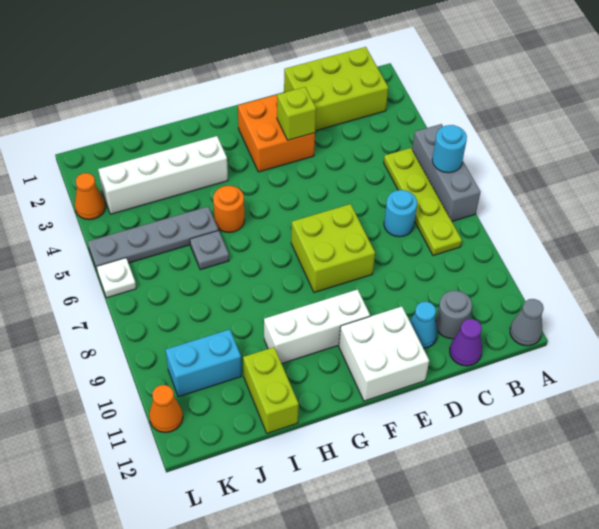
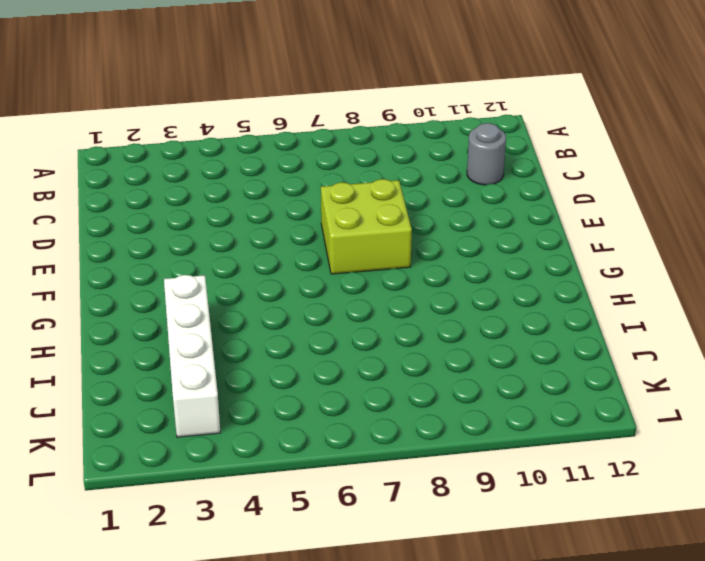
none -> grey brick A5:A7 level 1
none -> grey cone A12 level 1
none -> lime brick B1:D2 level 1

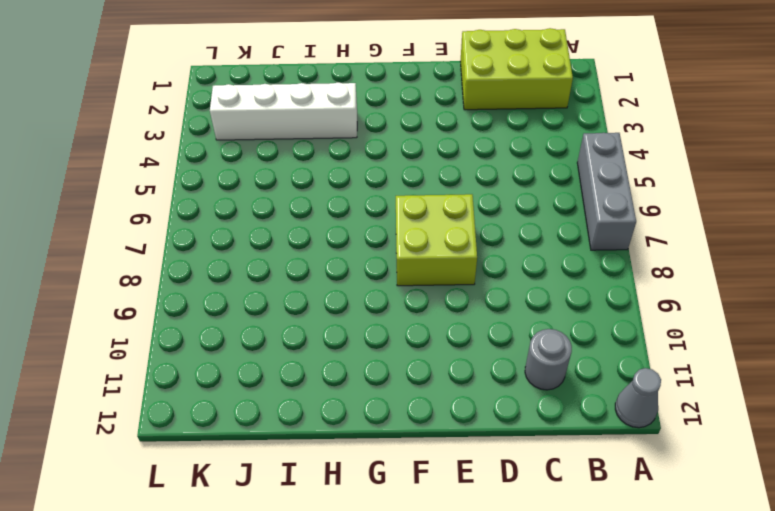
none -> lime plate B5:B8 level 1
none -> cyan round brick C7 level 1
none -> purple cone C12 level 1

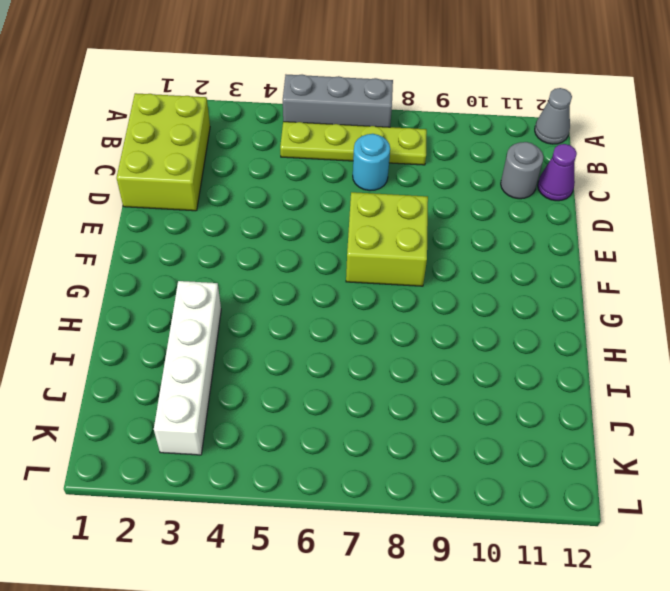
none -> cyan cone D11 level 1
none -> orange brick E2:F3 level 1
none -> white brick E11:F12 level 1

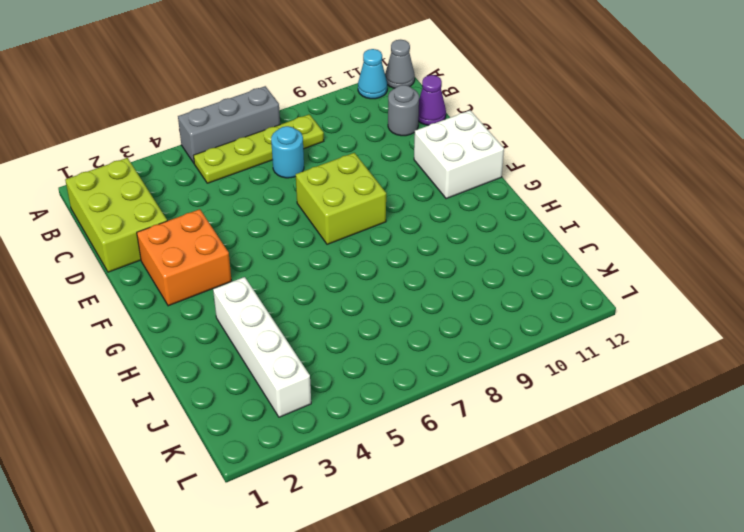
cyan cone A11 level 1 -> cyan cone D11 level 1
none -> white brick F10:H10 level 1
none -> orange round brick H5 level 1
none -> grey plate I5:L5 level 1

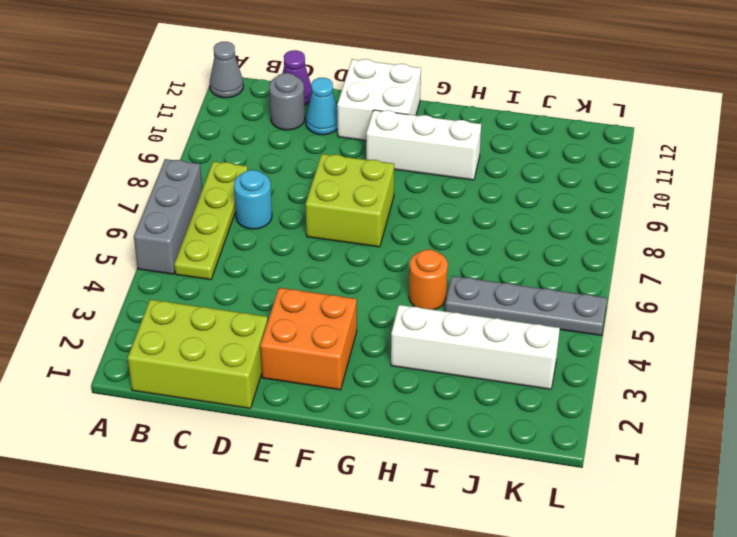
none -> grey plate I6 level 1
none -> lime brick I11:I12 level 1
none -> cyan brick J10:K10 level 1

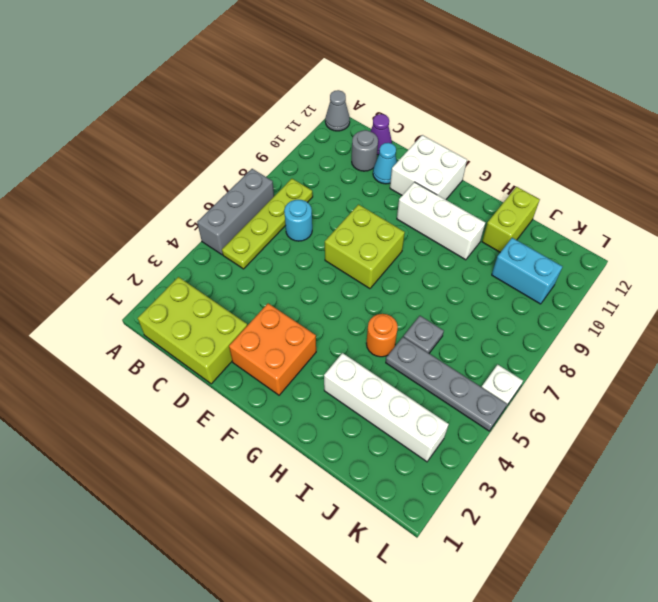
none -> orange cone L3 level 1
none -> orange cone L11 level 1
none -> cyan round brick A6 level 2

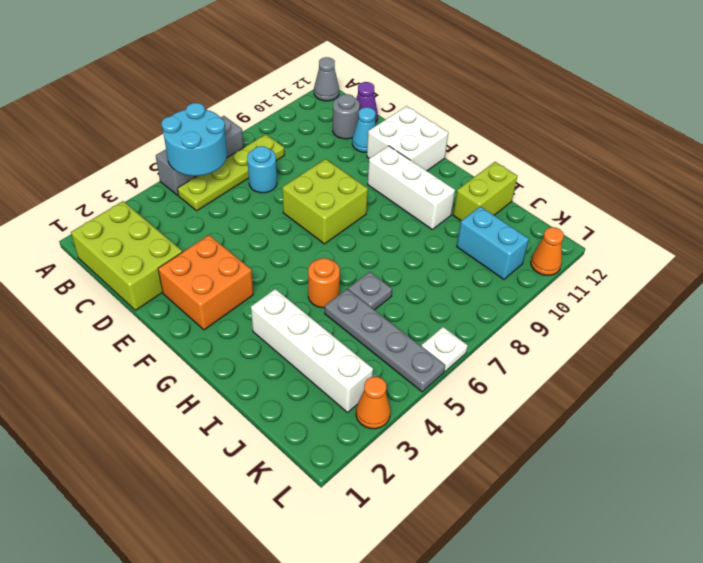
cyan round brick A5:B6 level 2 -> cyan round brick A6 level 2
none -> lime brick E3 level 2

